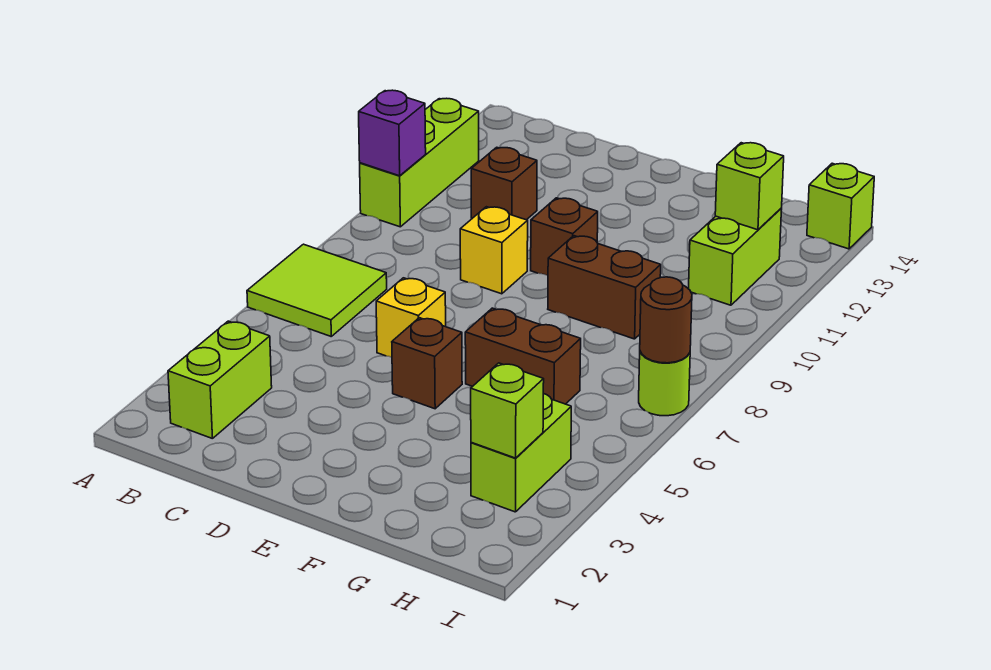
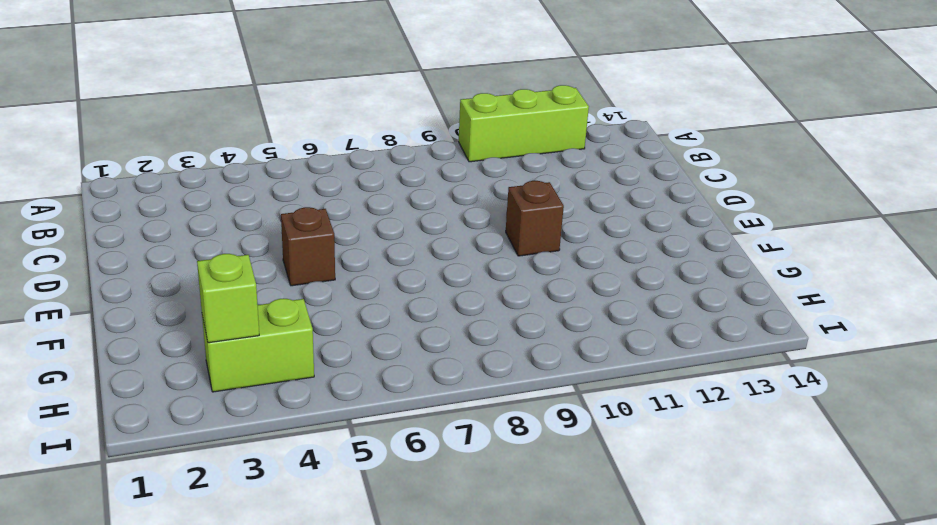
none -> lime tile A6:B7 level 1
none -> lime brick B2:B3 level 1
none -> brown brick C11 level 1

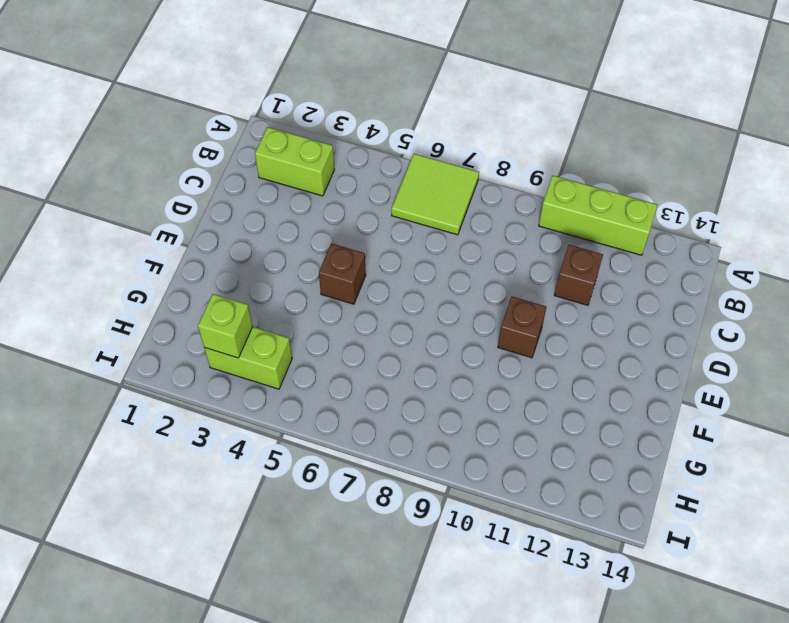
none -> yellow brick D6 level 1
none -> yellow brick D9 level 1
none -> brown brick F6:G6 level 1

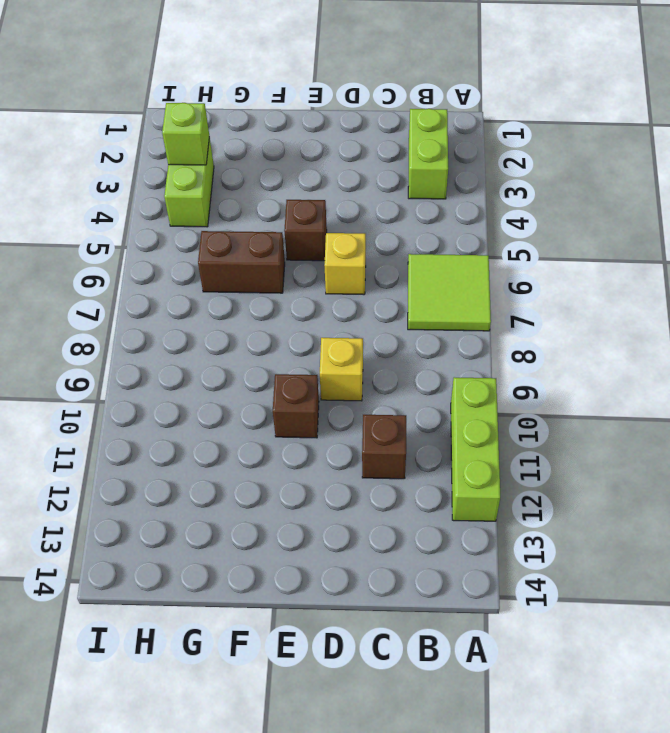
none -> brown brick F9:G9 level 1
none -> lime brick H11:H12 level 1
none -> lime round brick I7 level 1

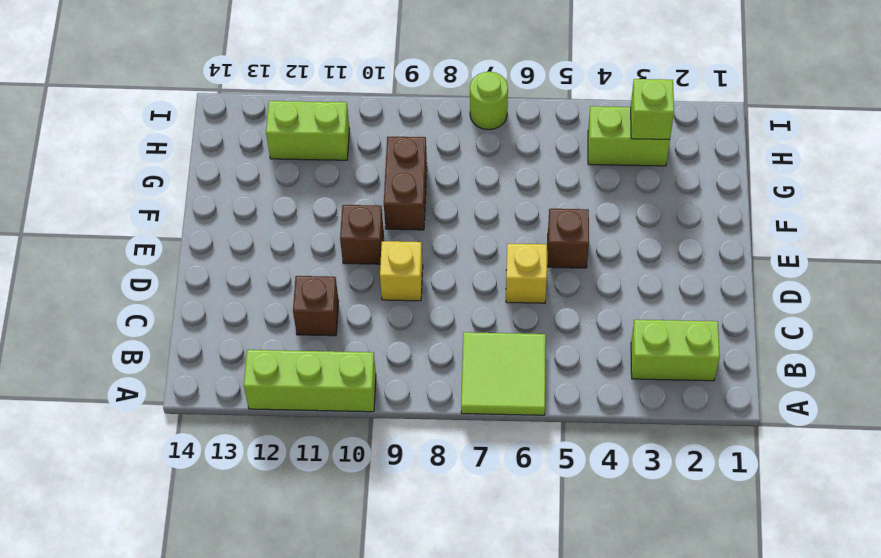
none -> brown brick F6:G6 level 1
none -> lime brick I14 level 1
none -> purple brick A10 level 2

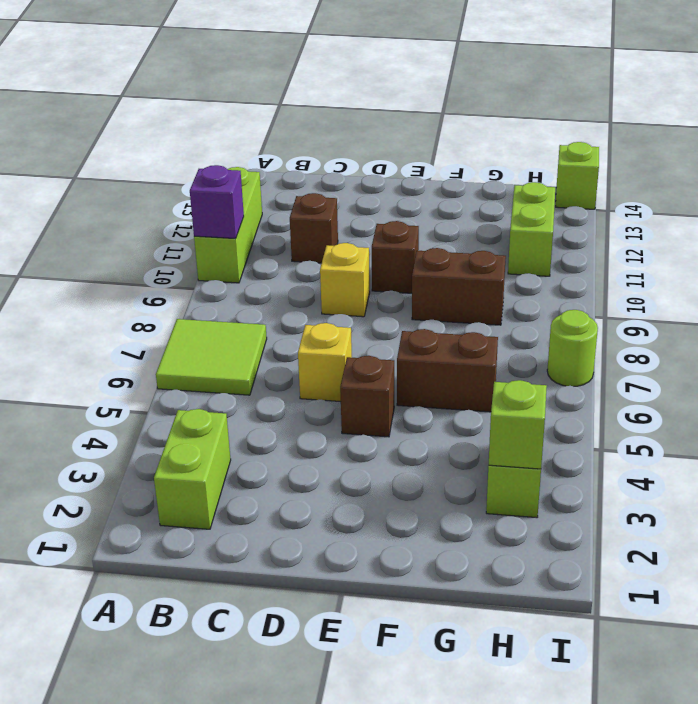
none -> lime brick H12 level 2
none -> brown round brick I7 level 2

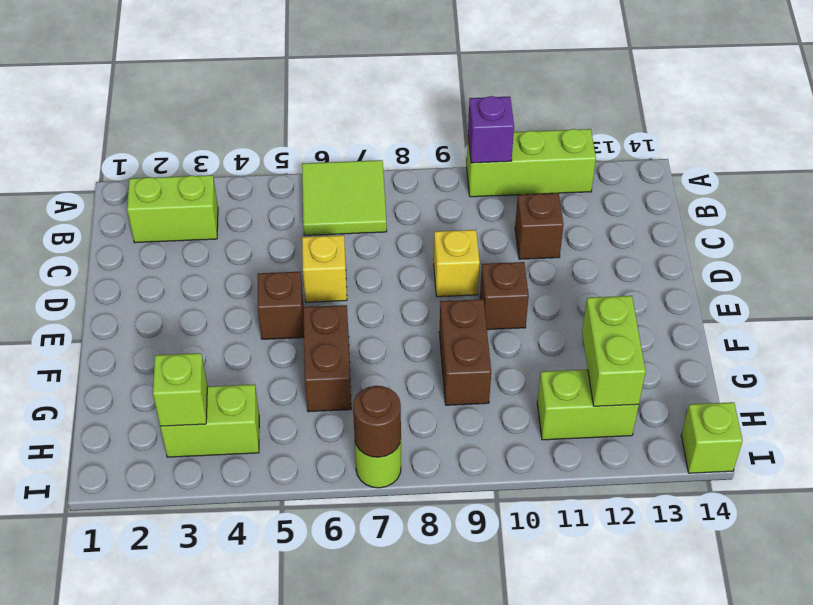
lime brick G12:H12 level 2 -> lime brick H12 level 2

